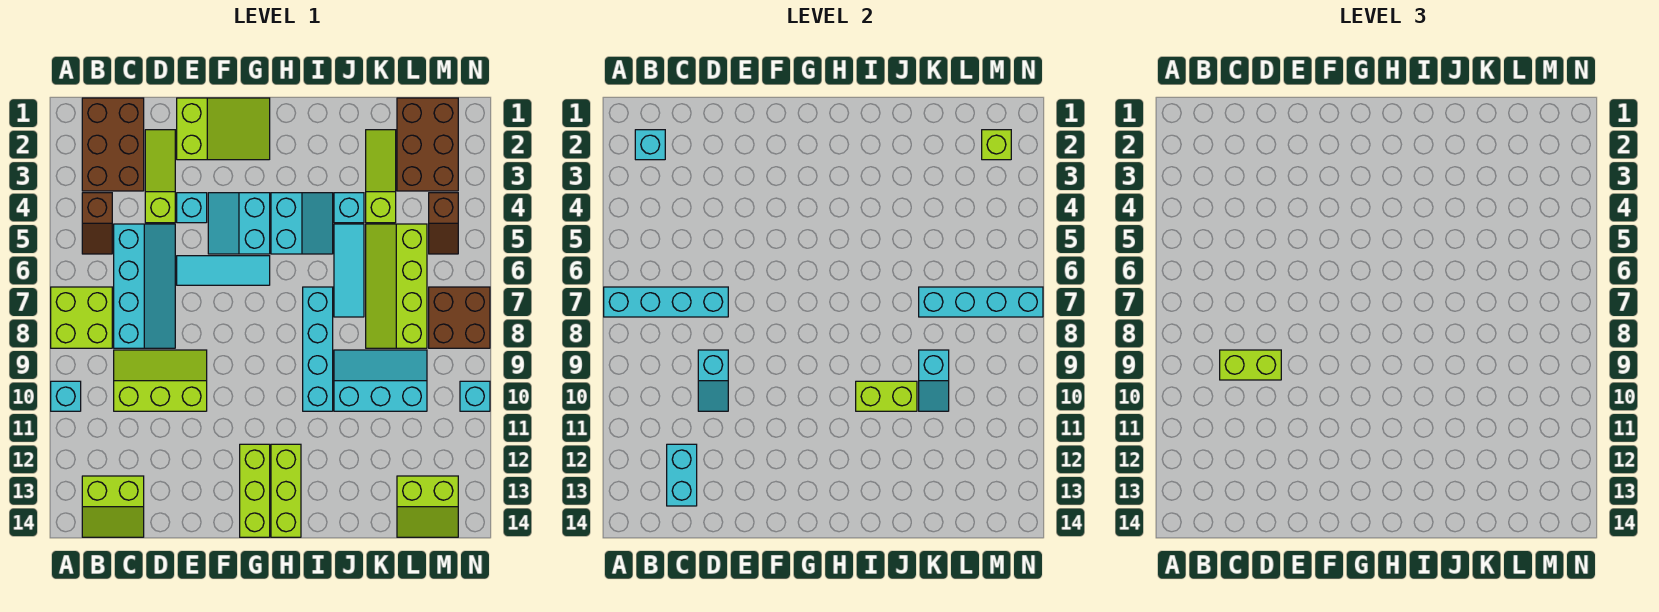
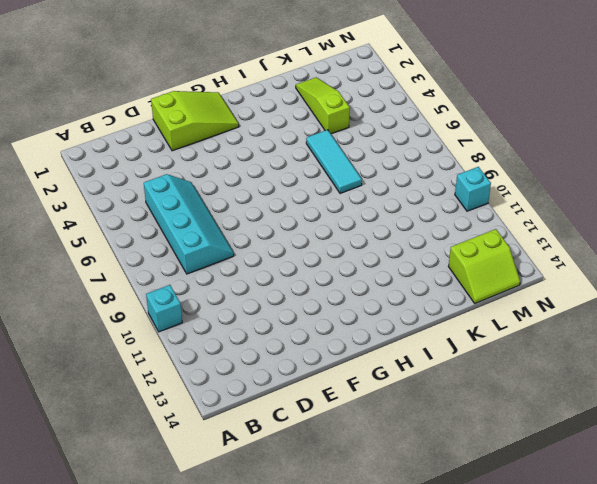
none -> lime brick A7:B8 level 1
none -> brown brick B1:C3 level 1
none -> brown slope B4:B5 level 1 top 4
none -> lime slope B13:C14 level 1 top 13

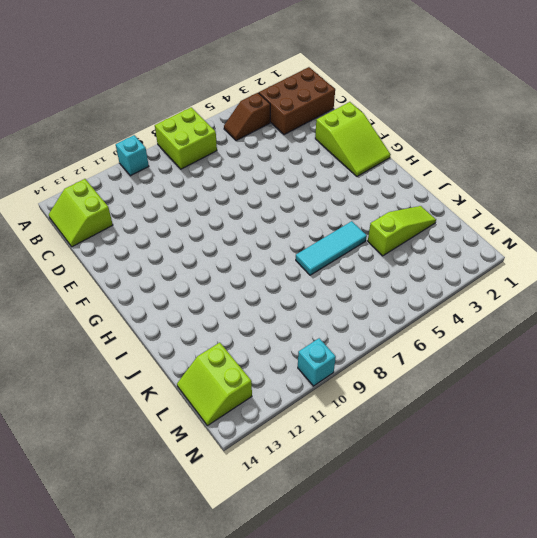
none -> cyan slope C5:D8 level 1 top C
none -> lime slope C9:E10 level 1 top 10
none -> lime slope D2:D4 level 1 top 4
none -> cyan brick E4 level 1

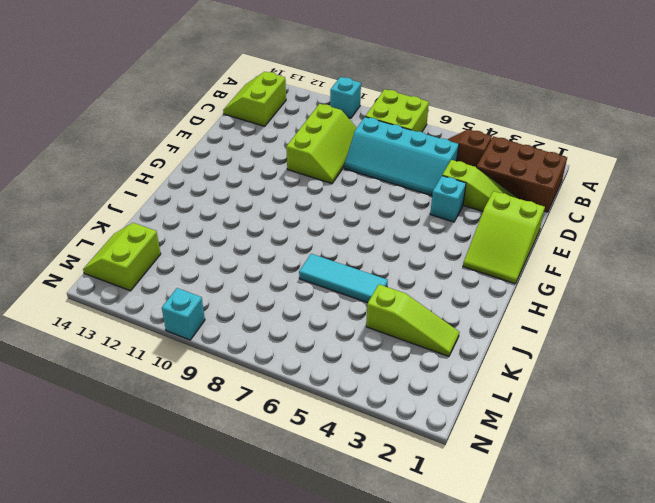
none -> cyan tile E6:G6 level 1
none -> cyan slope F4:G5 level 1 top G
none -> lime brick G12:G14 level 1
none -> cyan slope H4:I5 level 1 top H

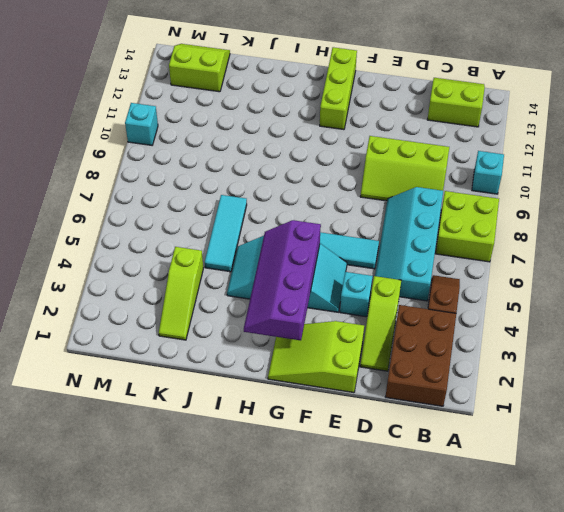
purple slope G2:H5 level 2 top G -> none
none -> lime brick H12:H14 level 1
none -> cyan brick I7:I10 level 1
none -> cyan brick J4 level 1
none -> cyan slope J9:L10 level 1 top 10

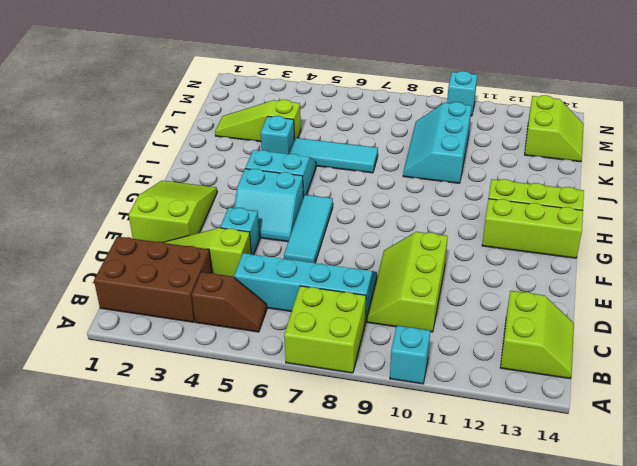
none -> cyan brick I7:I10 level 1
none -> lime slope K5:L8 level 1 top L
none -> brown brick L1:M3 level 1
none -> brown slope M4:M5 level 1 top 4

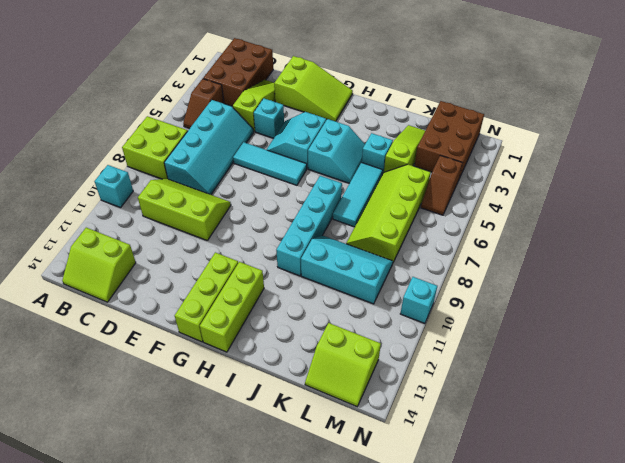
none -> brown brick M7:N8 level 1
none -> cyan brick A7:D7 level 2
none -> cyan brick B2 level 2
none -> cyan brick C12:C13 level 2

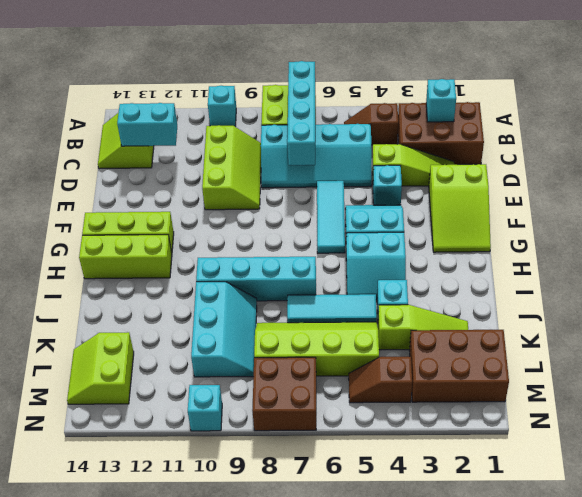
none -> cyan slope D9:D10 level 2 top 9
none -> lime brick I10:J10 level 2
none -> cyan brick K7:N7 level 2
none -> cyan slope K9:K10 level 2 top 9

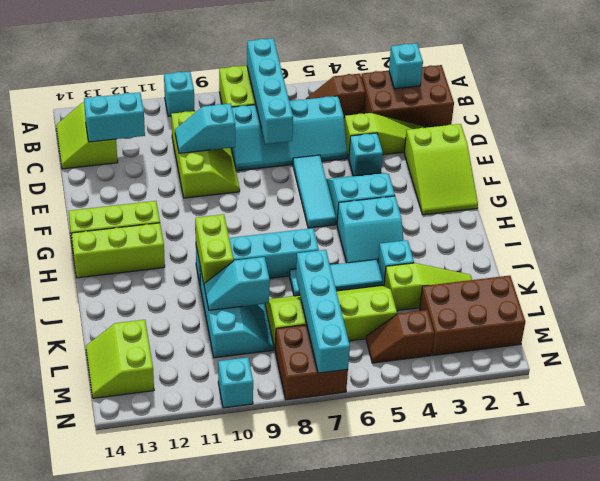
none -> lime brick M2 level 2
none -> lime brick C9:D9 level 3

